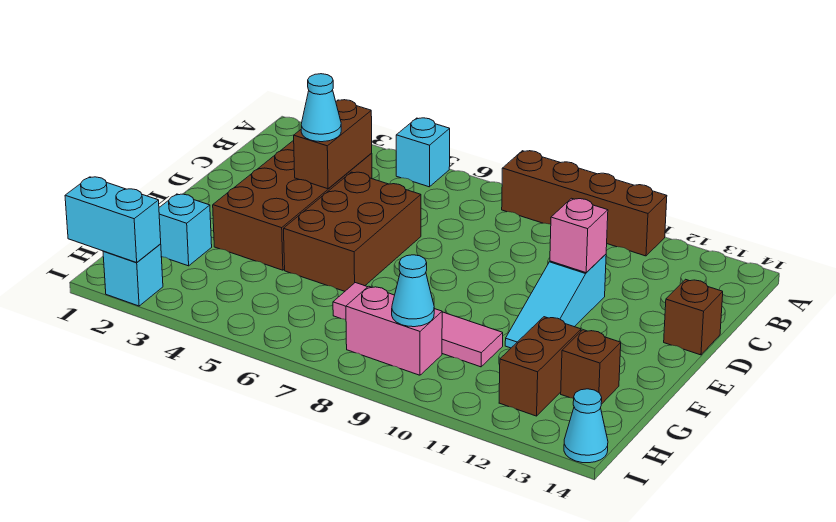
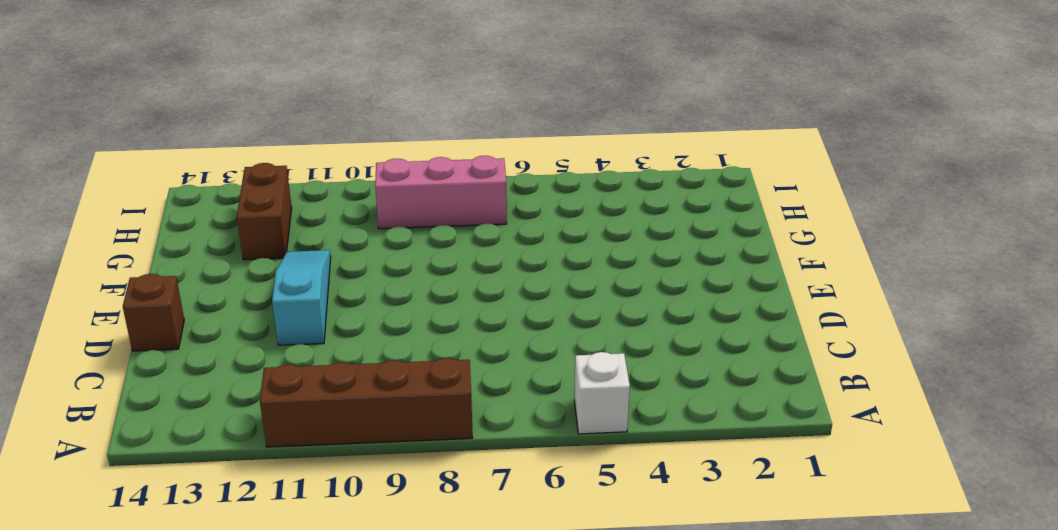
white brick A5 level 1 -> cyan brick A5 level 1
pink brick H7:H9 level 1 -> pink brick H8:H9 level 1
none -> brown brick C3:F4 level 1
none -> brown brick D5:F6 level 1
none -> cyan brick G2 level 1

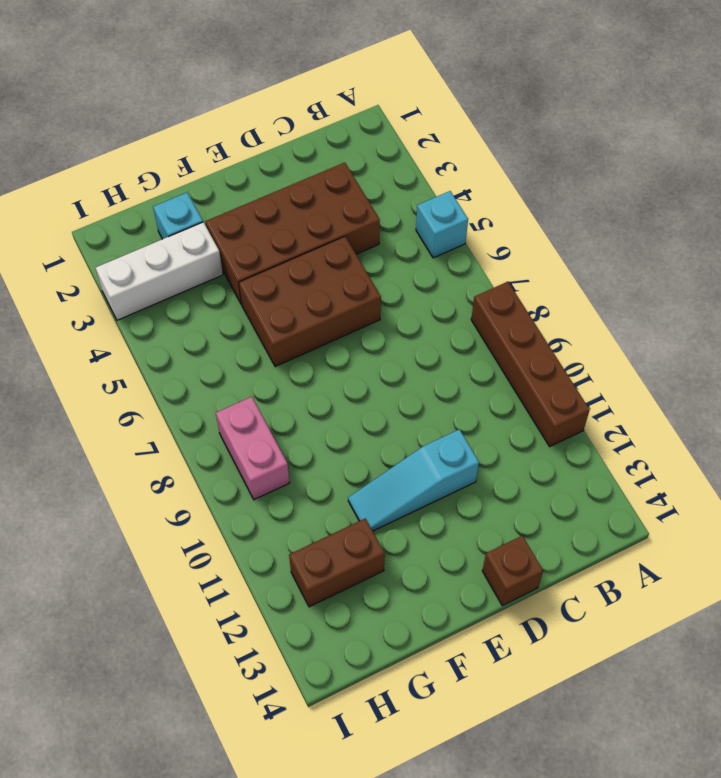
white brick G3:I3 level 1 -> none
none -> pink tile G7:G10 level 1
none -> brown brick G13 level 1
none -> cyan brick I2 level 1

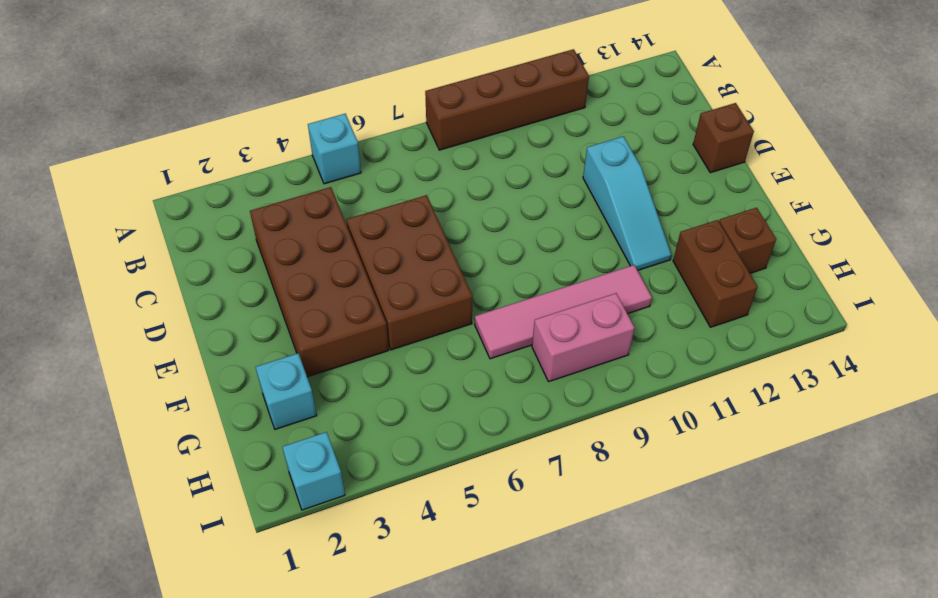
none -> cyan cone I14 level 1
none -> brown brick C4:D4 level 2
none -> pink brick D11 level 2

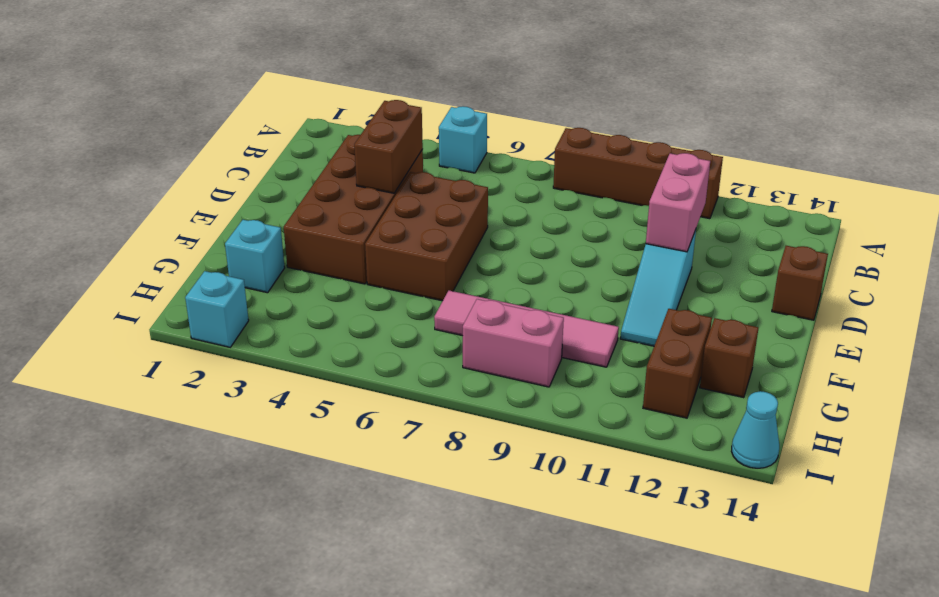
pink brick C11:D11 level 2 -> pink brick D11 level 2
none -> cyan cone H9 level 2
none -> cyan brick I1:I2 level 2
none -> cyan cone D4 level 3

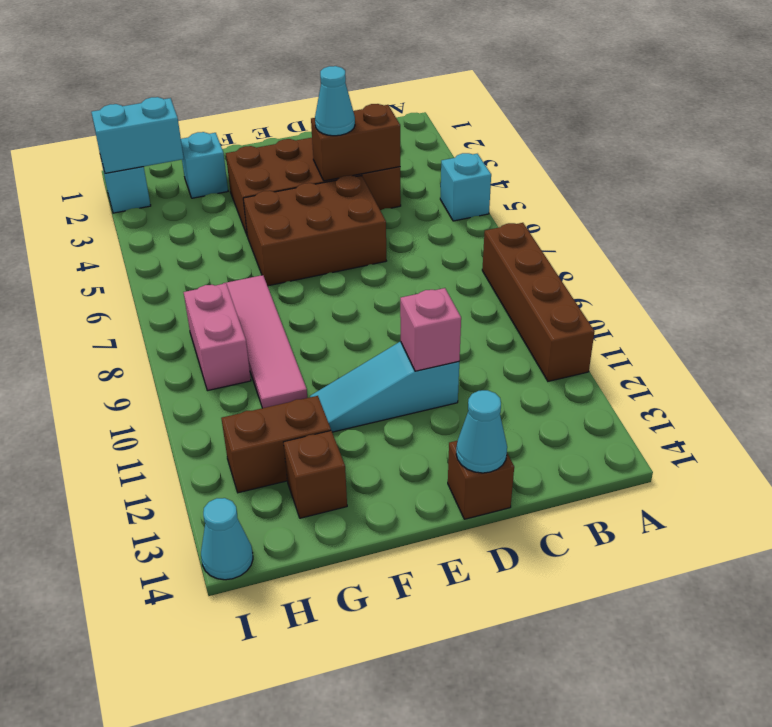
cyan cone D14 level 2 -> cyan cone H9 level 2
cyan brick H2:I2 level 2 -> cyan brick I1:I2 level 2

